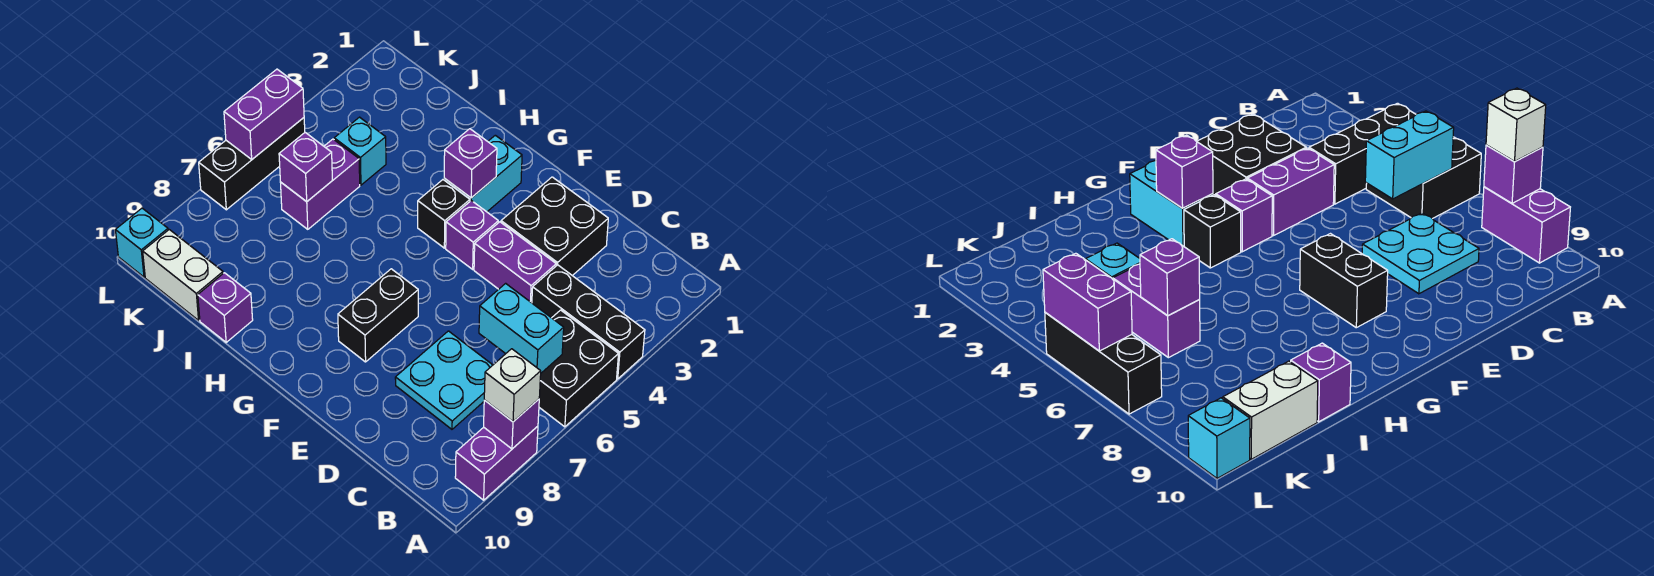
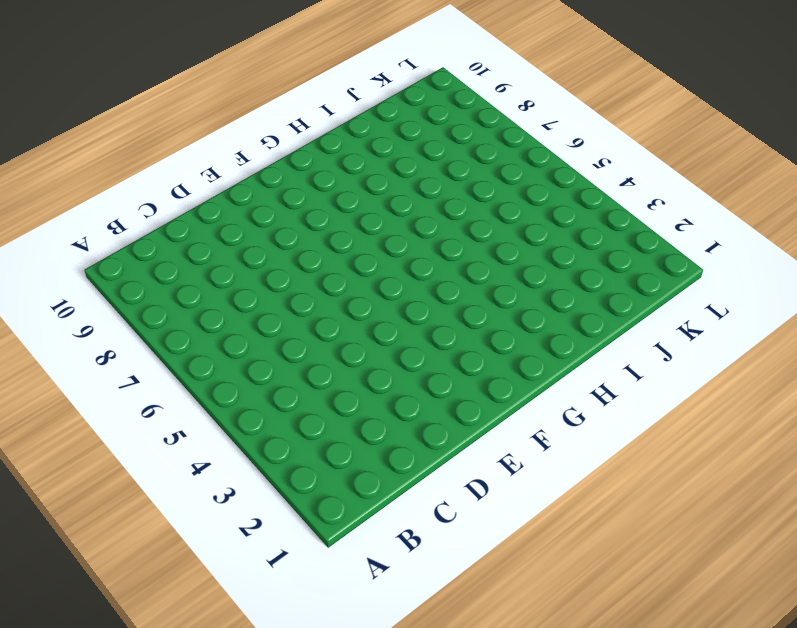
none -> black brick A4:C4 level 1
none -> black brick A5:B6 level 1
none -> purple brick A8:A9 level 1

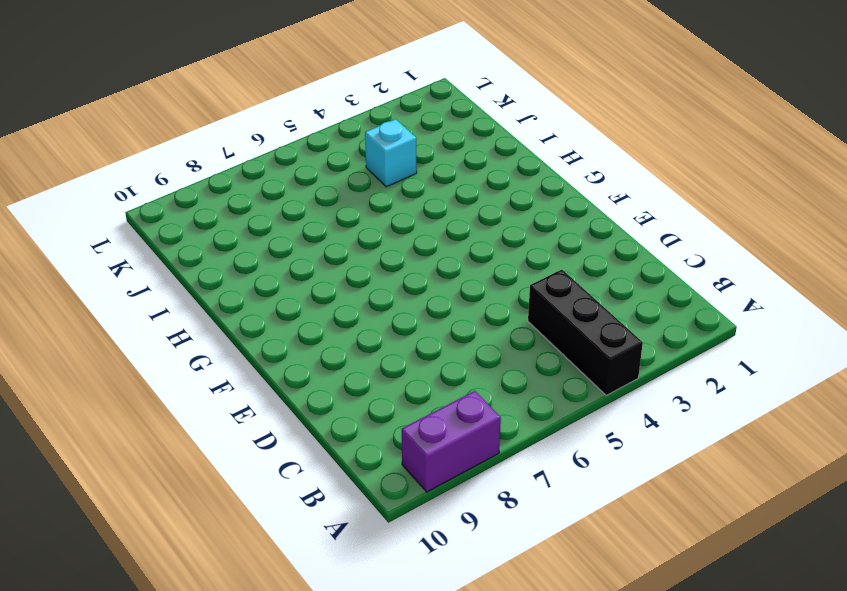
none -> black brick A5:B6 level 1
none -> cyan plate C7:D8 level 1
none -> black brick D2:E3 level 1

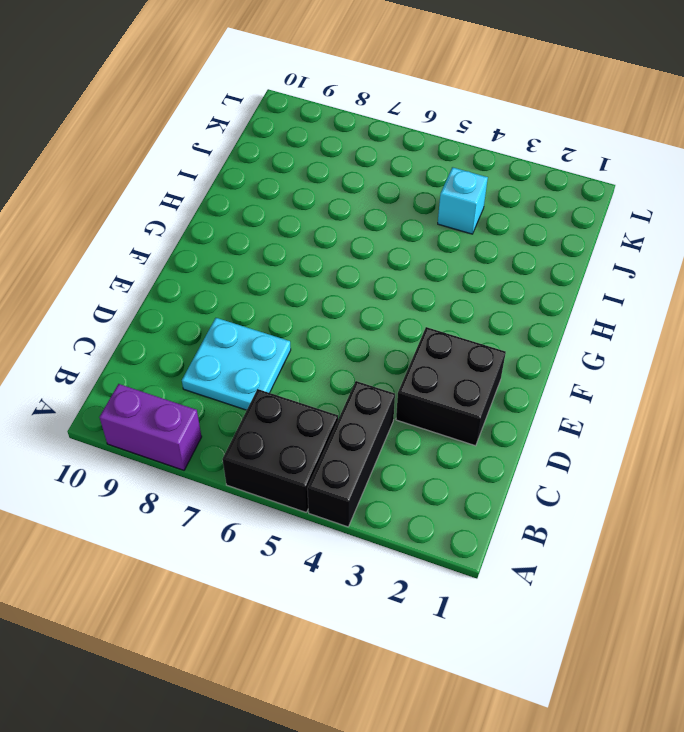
none -> purple brick D4:E4 level 1
none -> purple brick F4 level 1
none -> black brick F7:F8 level 1

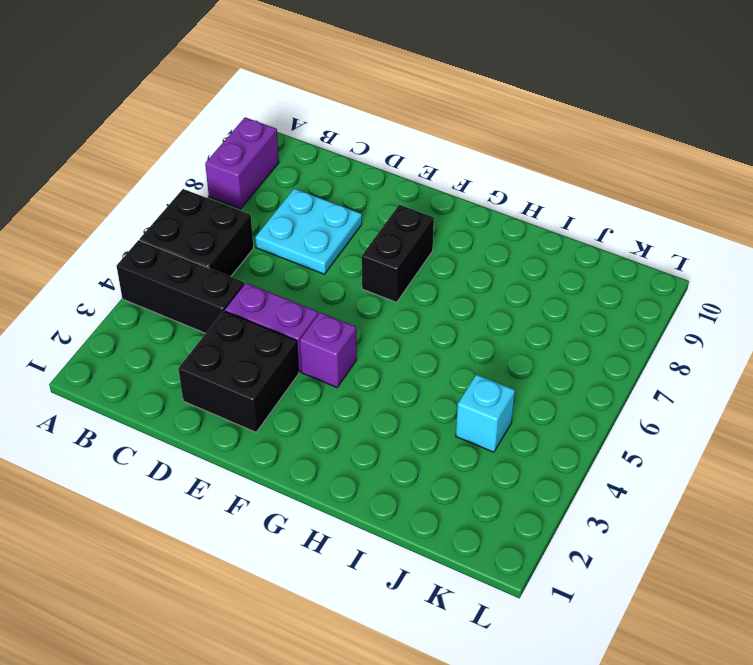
none -> cyan brick G2:G3 level 1
none -> black brick G4 level 1
none -> purple brick I10 level 1

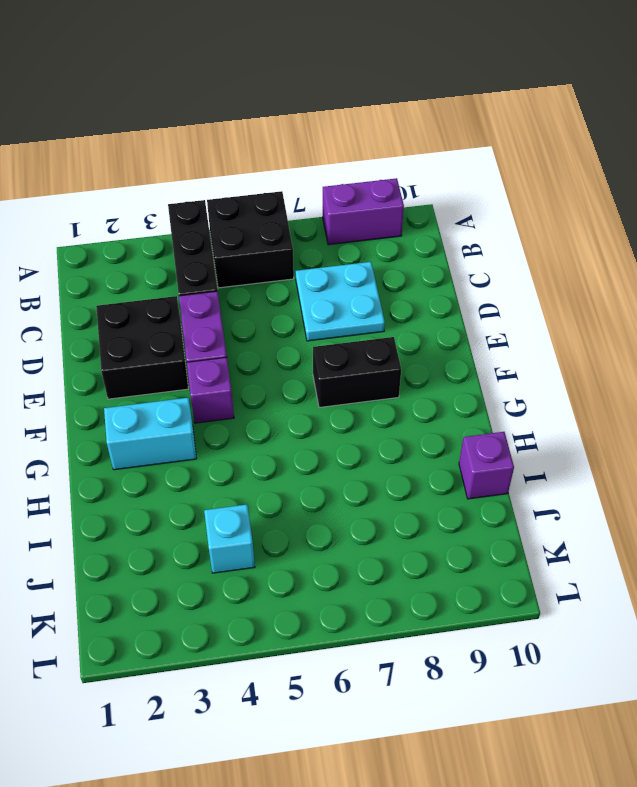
none -> black brick G4 level 1
none -> purple brick J5:J6 level 1
none -> white brick J10:K10 level 1

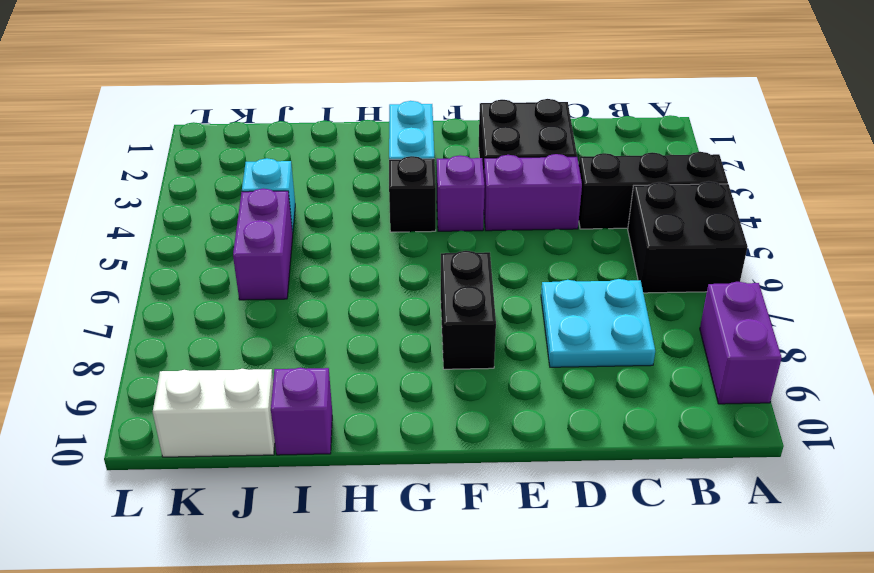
none -> black brick L5:L7 level 1
none -> cyan brick L10 level 1
none -> purple brick A8 level 2

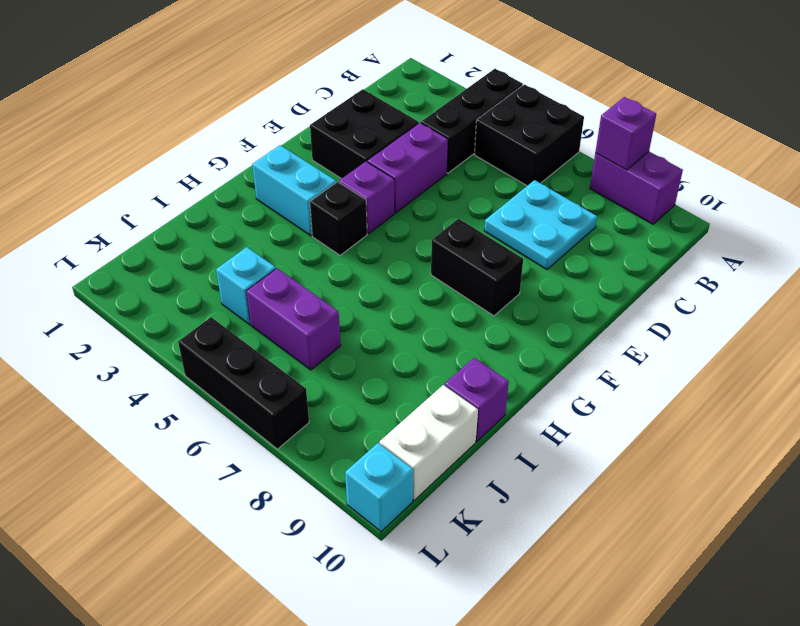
none -> cyan brick B6:C6 level 2
none -> purple brick G3 level 2
none -> purple brick J6 level 2

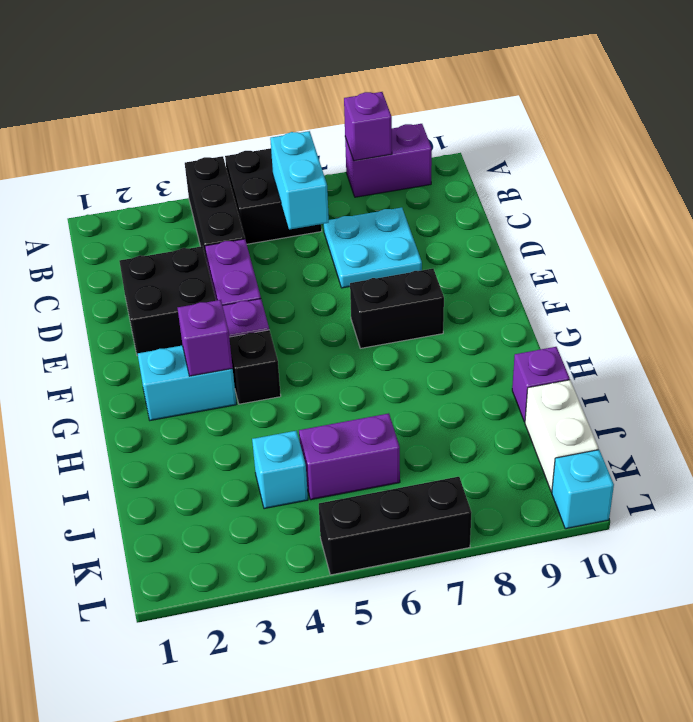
none -> purple brick J6 level 2
none -> purple brick L5:L6 level 2
none -> white brick A8 level 3

